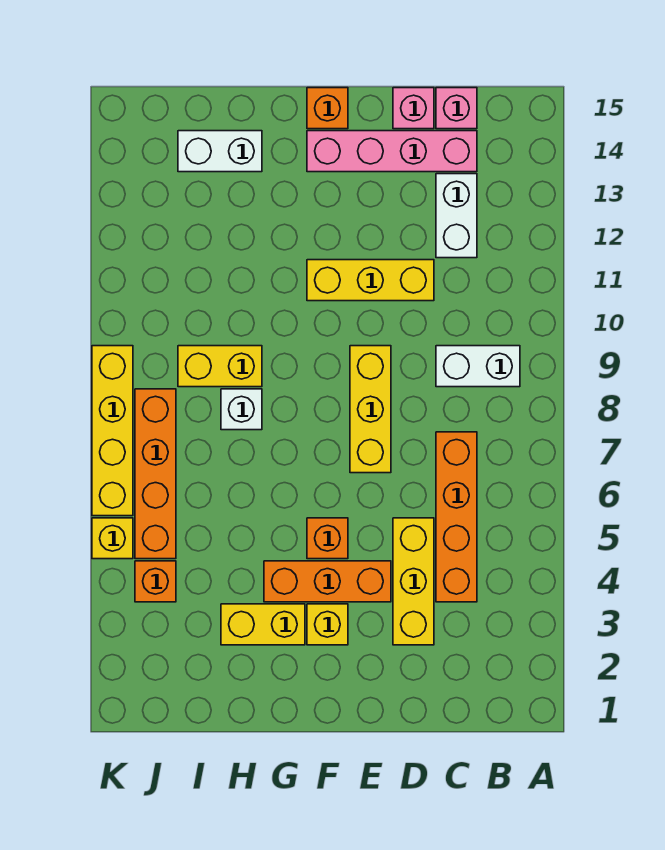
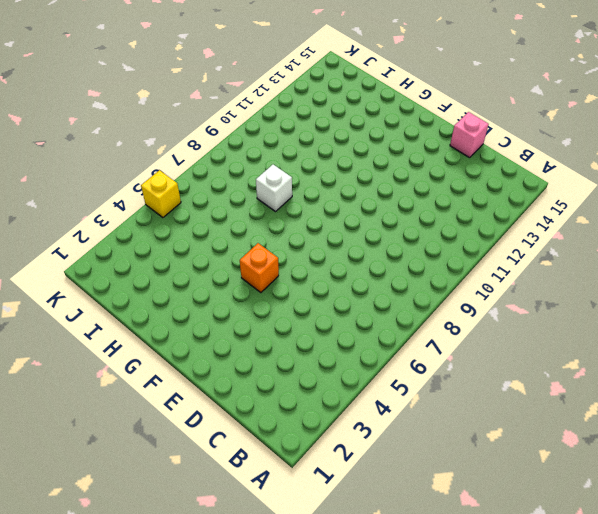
none -> white brick B9:C9 level 1
none -> orange brick C4:C7 level 1
none -> white brick C12:C13 level 1

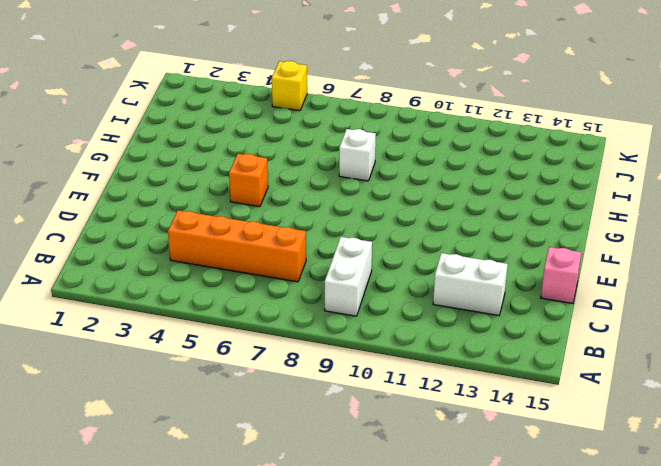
none -> pink brick C14:F14 level 1
none -> pink brick C15 level 1
none -> yellow brick D3:D5 level 1

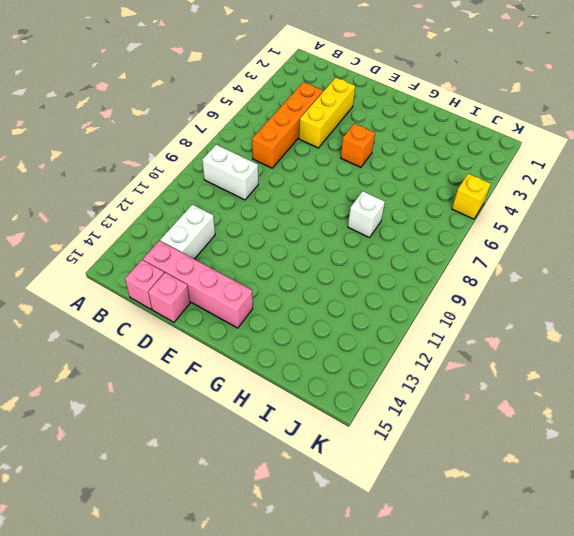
none -> yellow brick D11:F11 level 1
none -> orange brick E4:G4 level 1
none -> yellow brick E7:E9 level 1

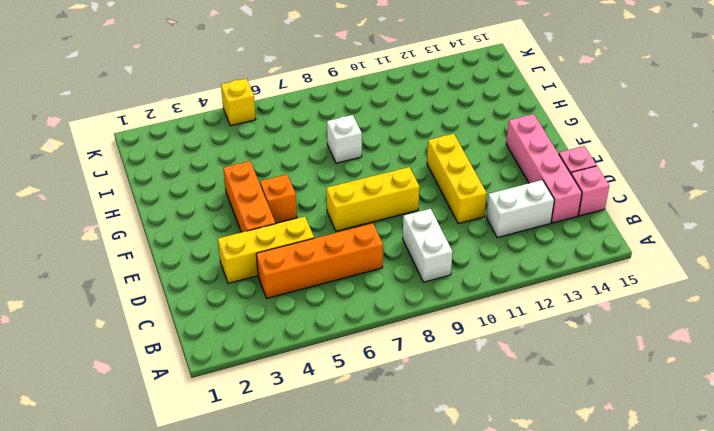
none -> yellow brick F3 level 1
none -> orange brick F15 level 1
none -> yellow brick G3:H3 level 1

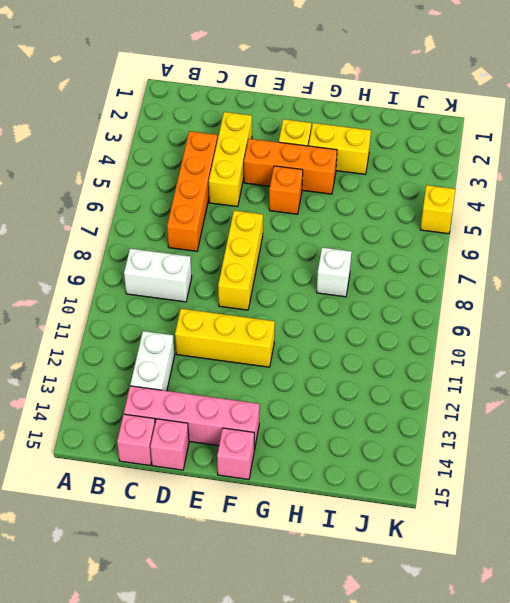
pink brick F15 level 1 -> orange brick F15 level 1
none -> yellow brick H9:I9 level 1
none -> white brick H14:I14 level 1
none -> orange brick J4 level 1

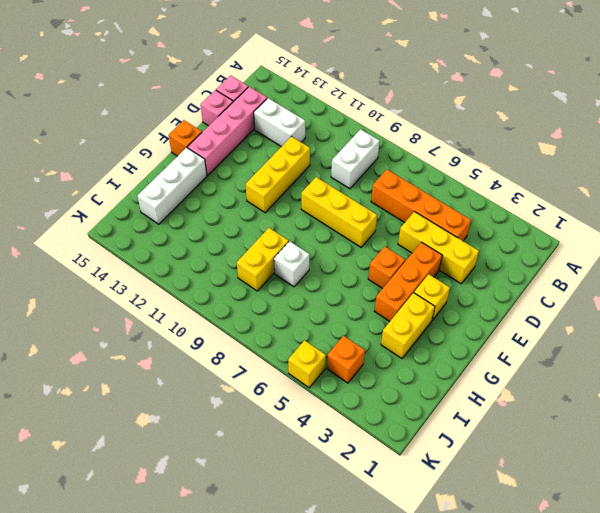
white brick G14:I14 level 1 -> white brick H14:I14 level 1
none -> orange brick J5:J8 level 1
none -> yellow brick K6:K9 level 1

